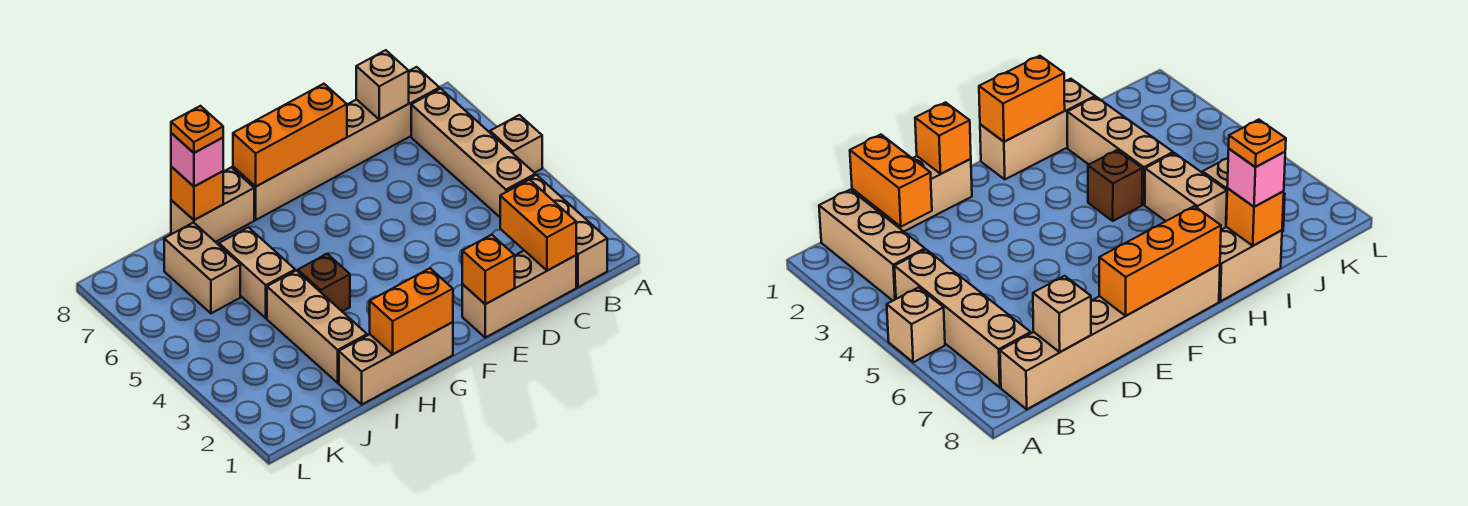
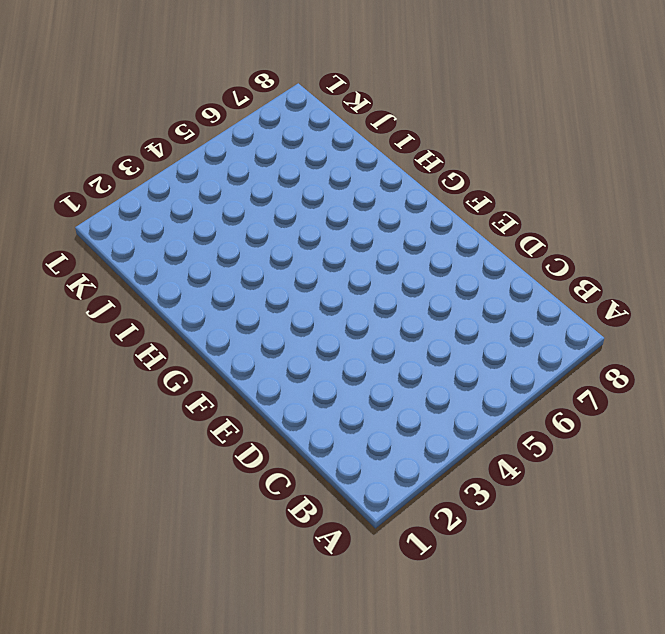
none -> tan brick A5 level 1
none -> tan brick B1:B3 level 1
none -> tan brick B4:B7 level 1

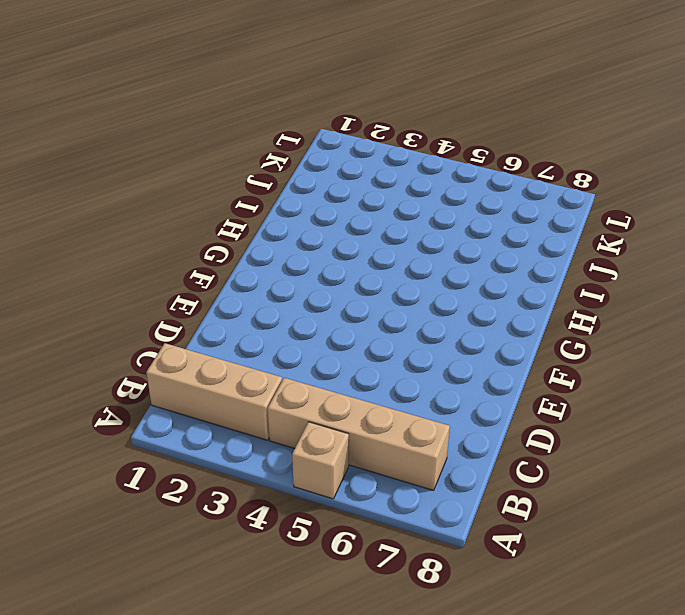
none -> tan brick B8:G8 level 1
none -> tan brick C1:E1 level 1
none -> tan brick G1:I1 level 1

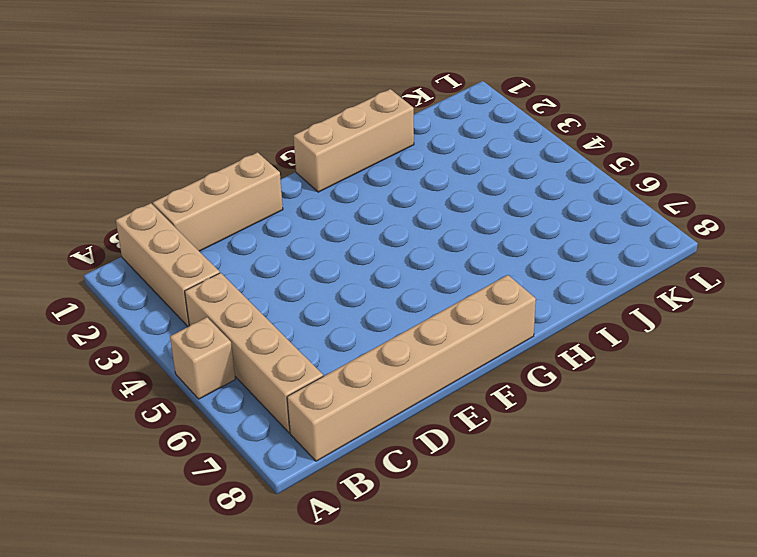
none -> brown brick H4 level 1
none -> tan brick H8:I8 level 1
none -> tan brick I2:I4 level 1

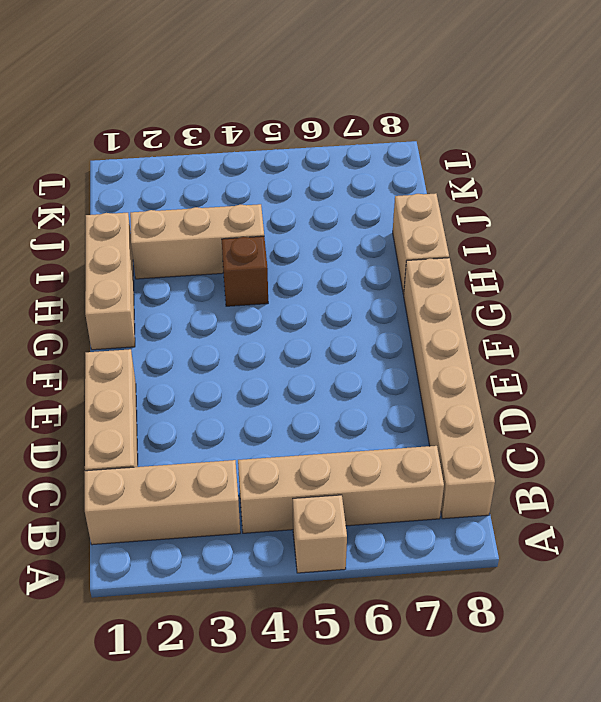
none -> tan brick I5:I6 level 1
none -> tan brick J6:J7 level 1
none -> orange brick C1:C2 level 2

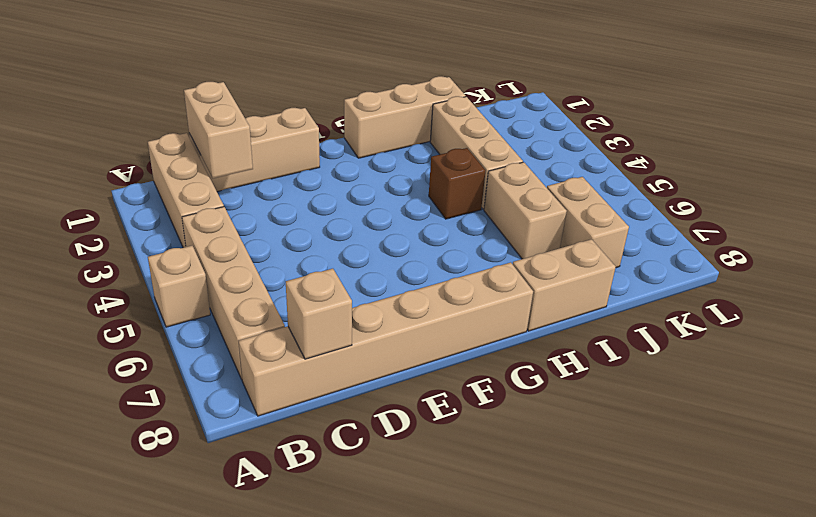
tan brick C1:C2 level 2 -> orange brick C1:C2 level 2
none -> orange brick E1 level 2
none -> orange brick E8:G8 level 2
none -> orange brick G1:H1 level 2

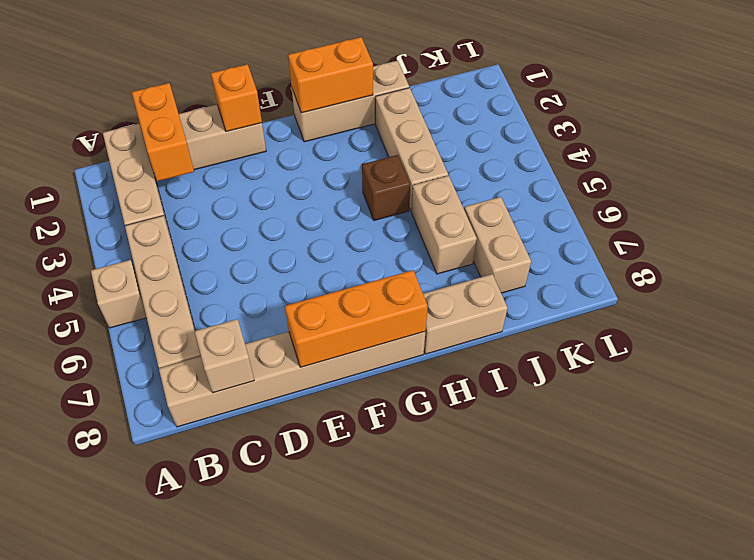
none -> orange brick I8 level 2
none -> pink brick I8 level 3
none -> orange plate I8 level 4

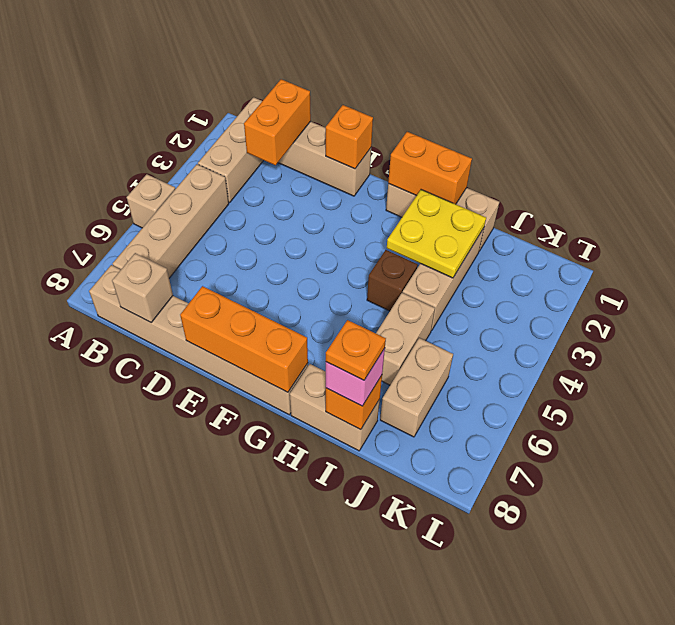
yellow plate H2:I3 level 2 -> none

